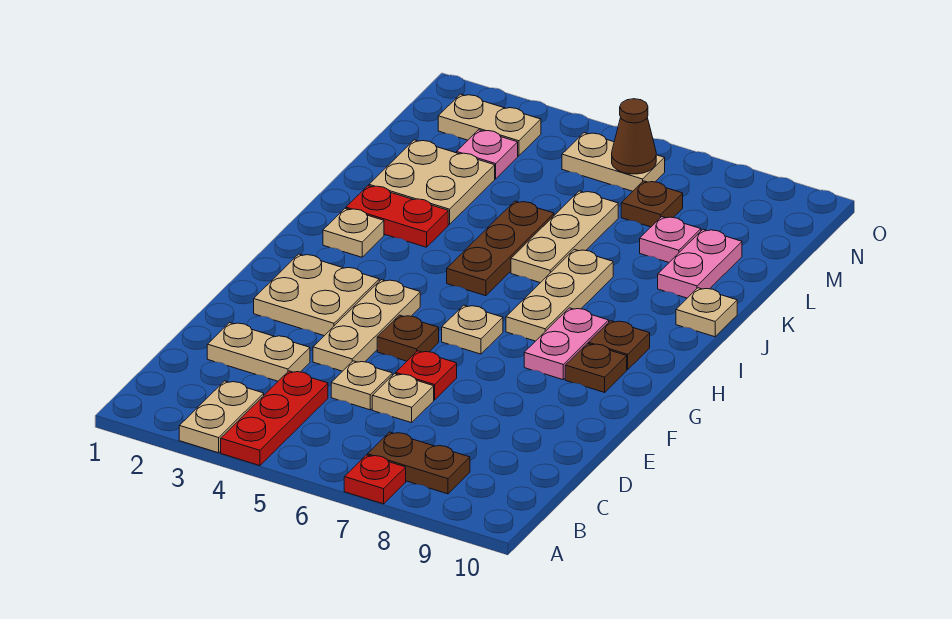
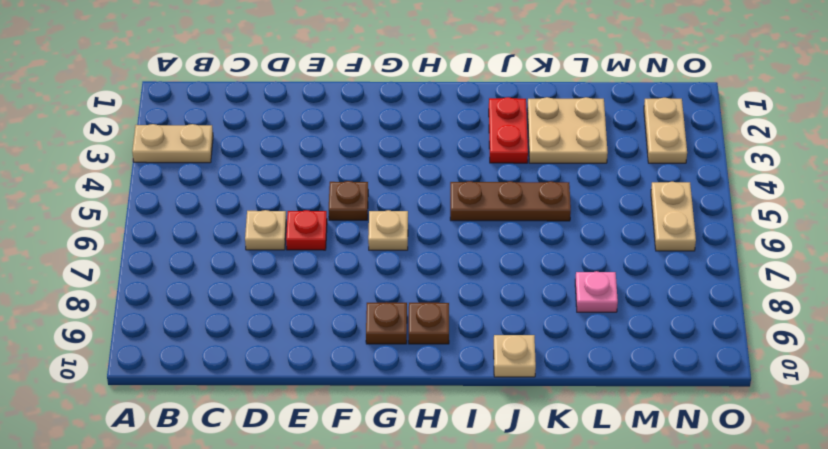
none -> red plate A4:C4 level 1
none -> red plate A7 level 1
none -> brown plate B7:B8 level 1

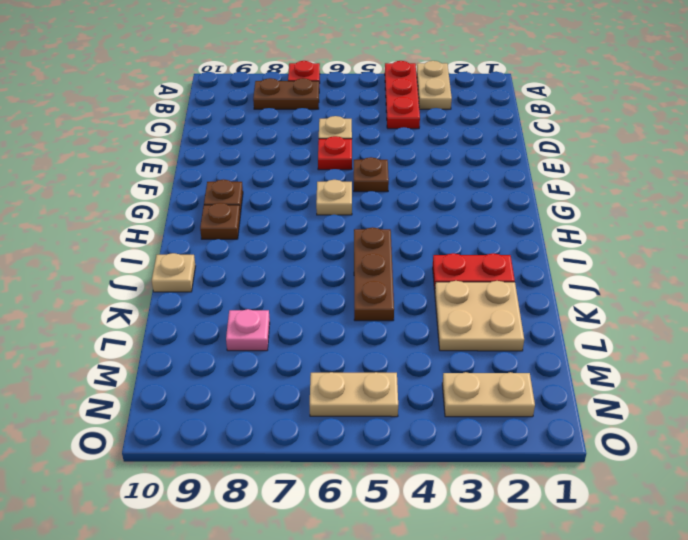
none -> tan plate D2:D3 level 1
none -> tan plate D5 level 1
none -> tan plate E4:G4 level 1

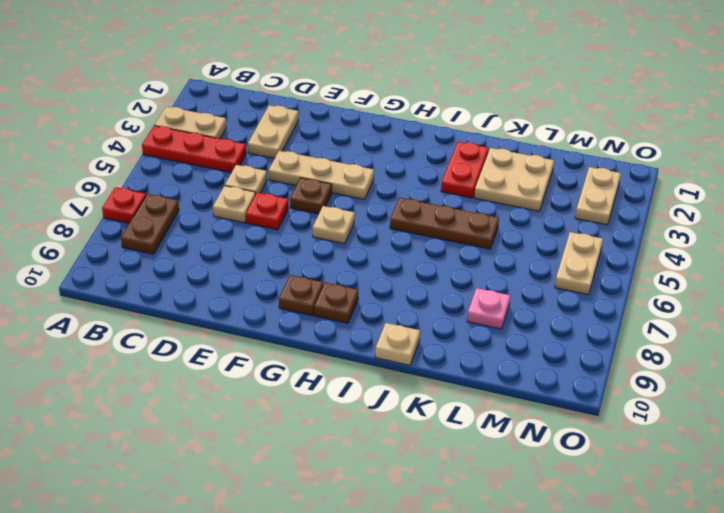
none -> tan plate F2:G3 level 1
none -> pink plate G8:H8 level 1
none -> tan plate H7:J7 level 1

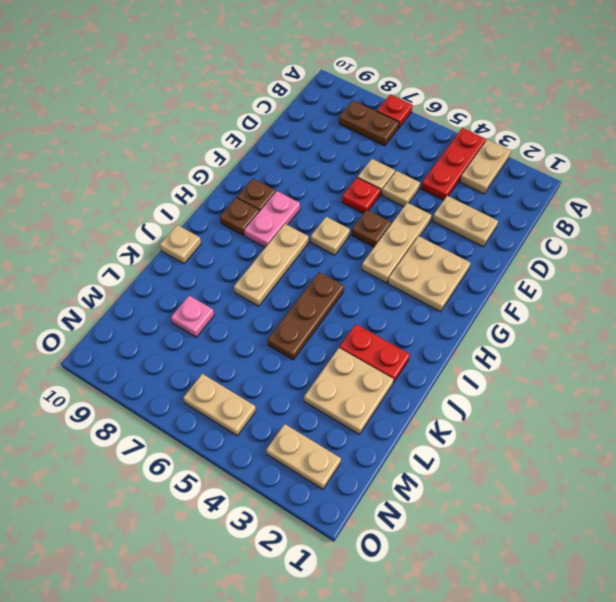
none -> tan plate I2 level 1
none -> tan plate J6:L6 level 1
none -> pink plate K9:L9 level 1

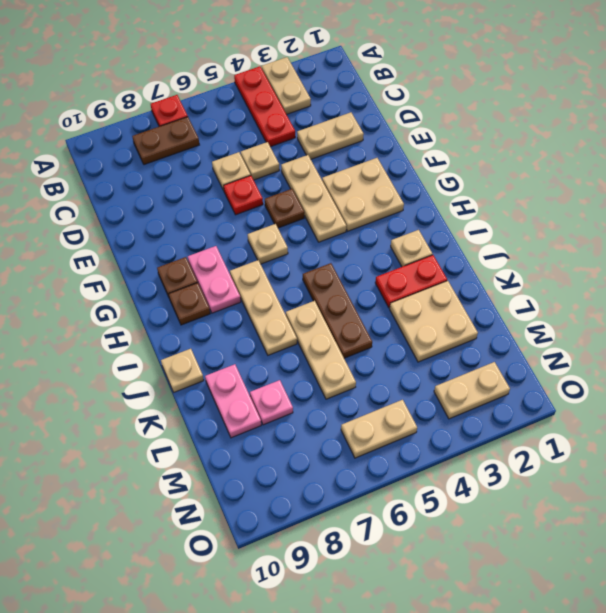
none -> pink plate M3 level 1
none -> brown plate M7 level 1
none -> brown cone N6 level 2

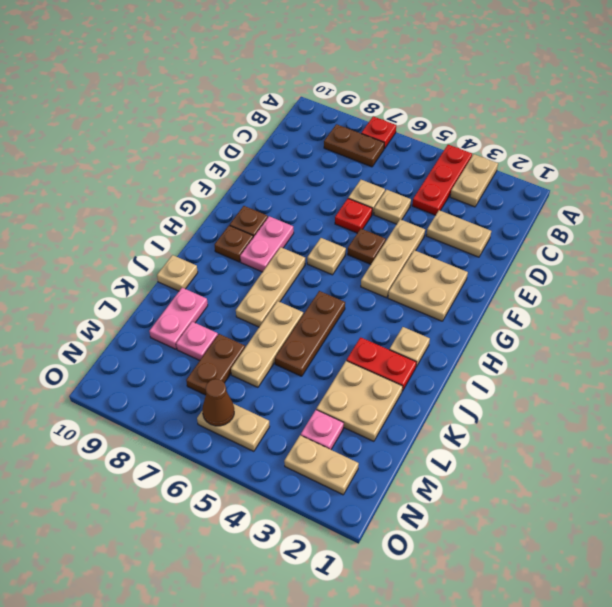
brown plate L7:M7 level 1 -> brown plate M7 level 1

